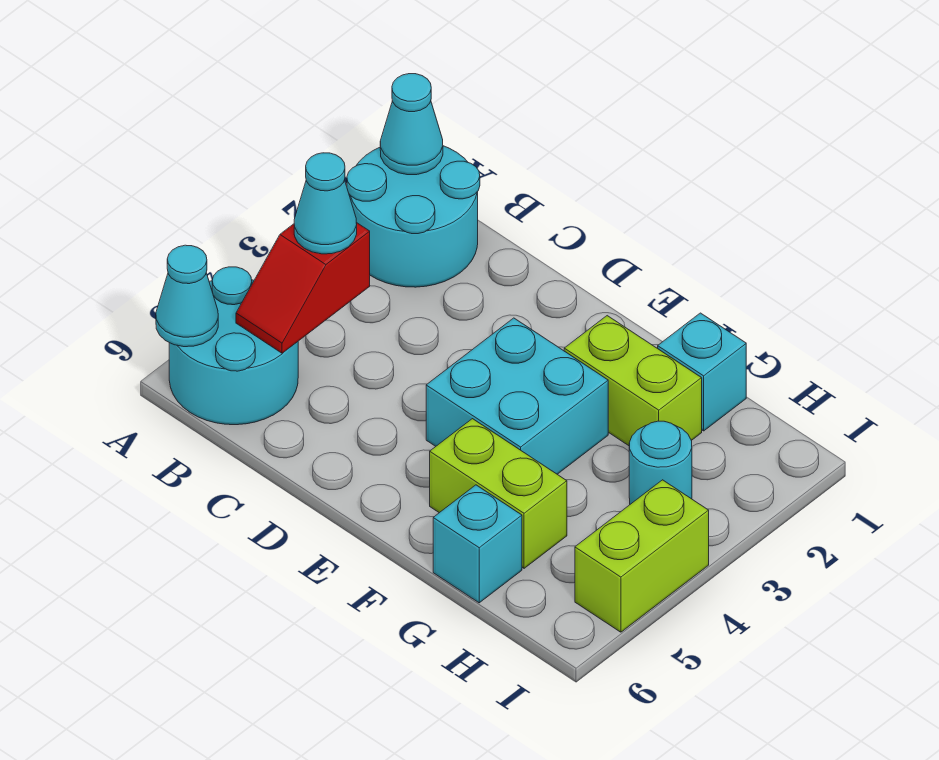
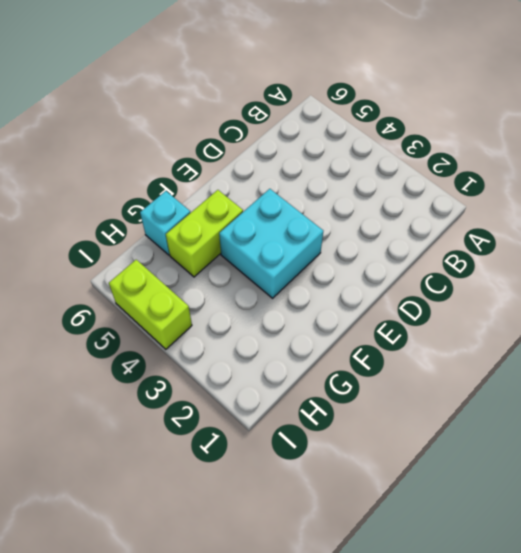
none -> cyan round brick A1:B2 level 1
none -> cyan round brick A5:B6 level 1
none -> lime brick F2:G2 level 1

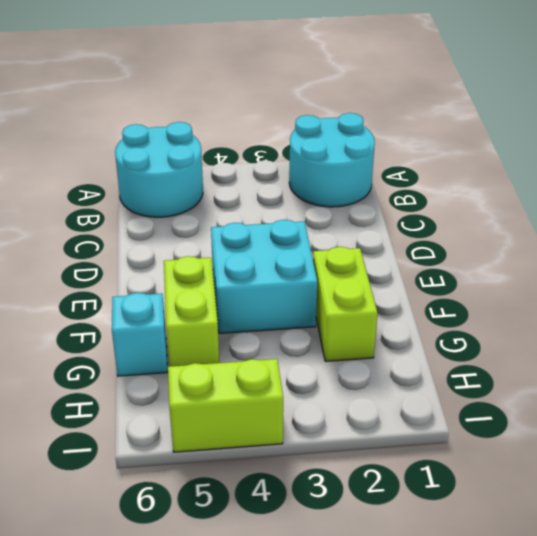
none -> cyan brick G1 level 1
none -> cyan round brick H3 level 1
none -> cyan cone A1 level 2

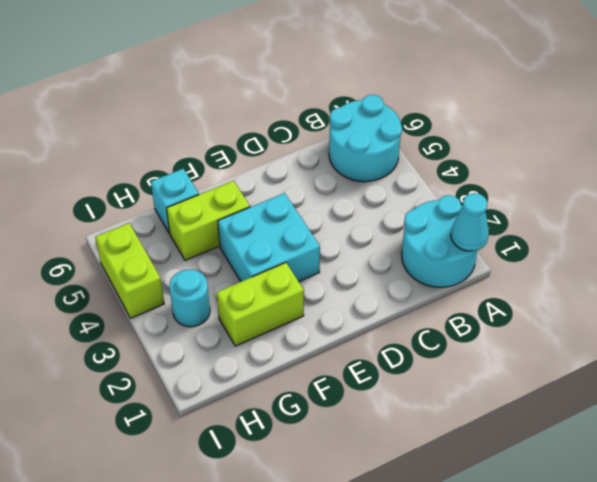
none -> cyan brick G1 level 1
none -> cyan cone A6 level 2
none -> red slope B4:B5 level 2 top 4

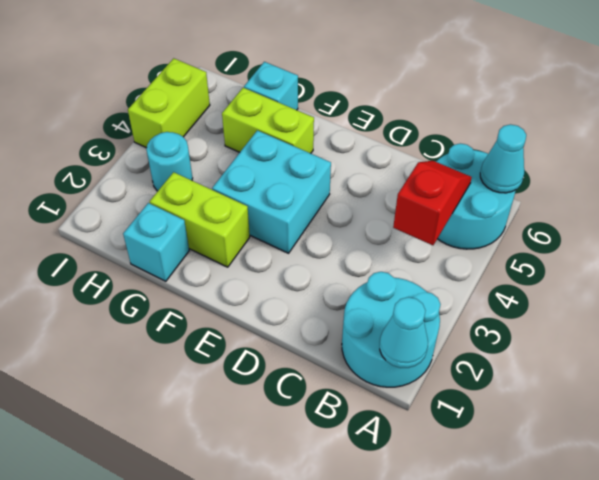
none -> cyan cone B4 level 3

